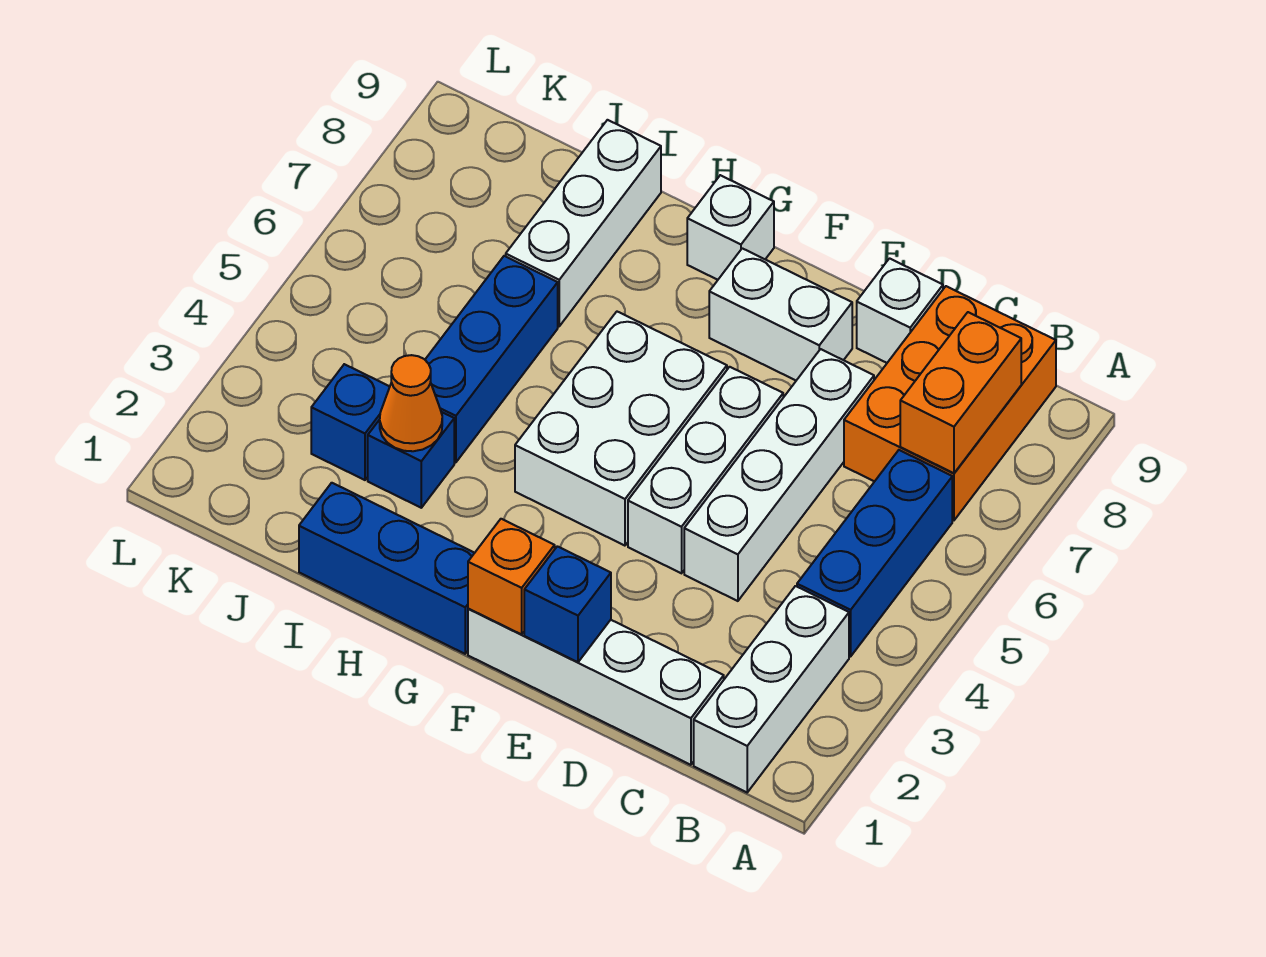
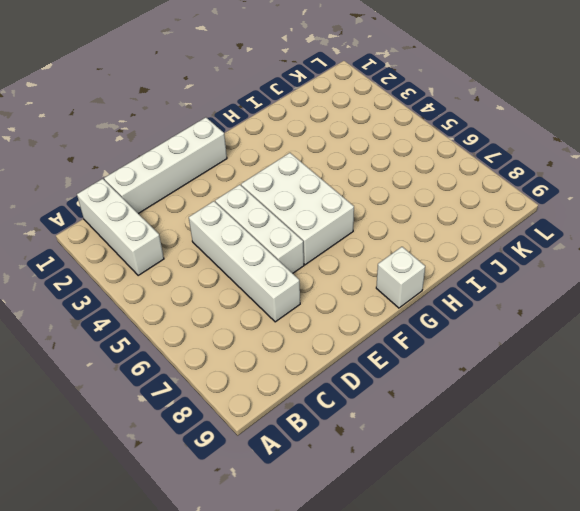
none -> blue brick B4:B6 level 1
none -> orange brick B7:C9 level 1
none -> white brick D9 level 1

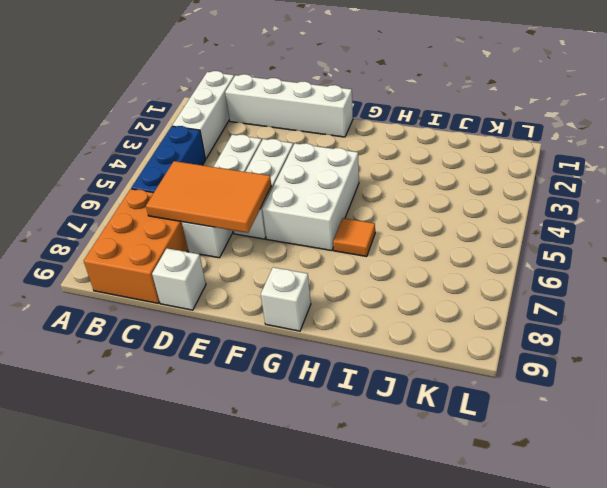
orange tile C6:E7 level 2 -> none
orange tile H6 level 1 -> none
none -> white brick E8:F8 level 1
none -> blue brick G1:I1 level 1
none -> blue brick I3 level 1

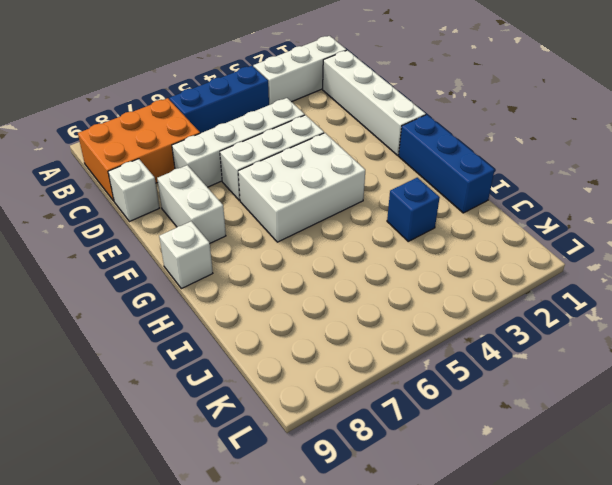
none -> blue brick I4:I6 level 1
none -> white brick I7:I9 level 1
none -> blue brick J3 level 1

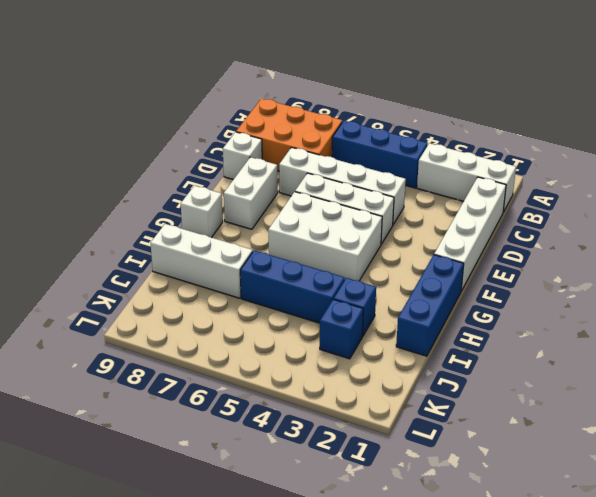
none -> orange brick B7:B8 level 2
none -> blue brick E1 level 2
none -> orange brick F1 level 2

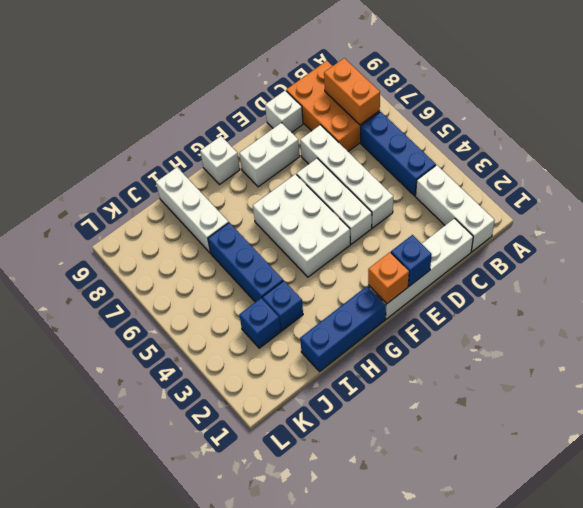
none -> orange cone I3 level 2

